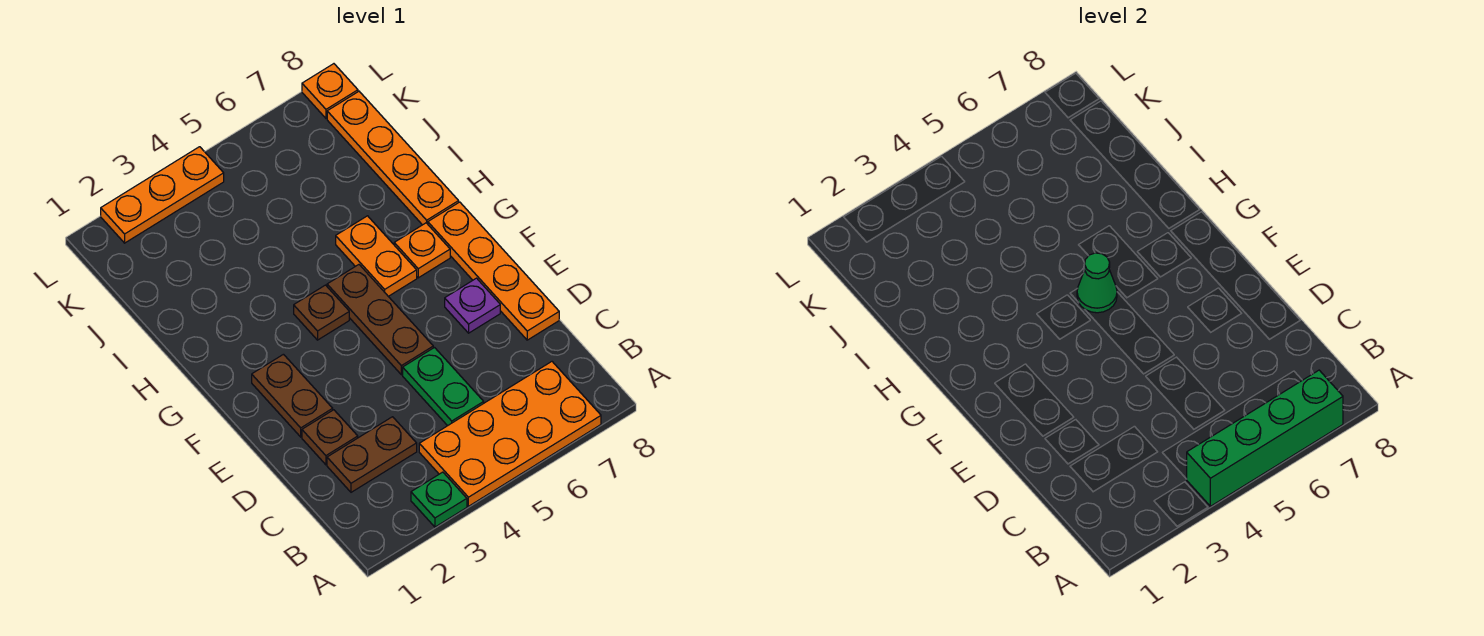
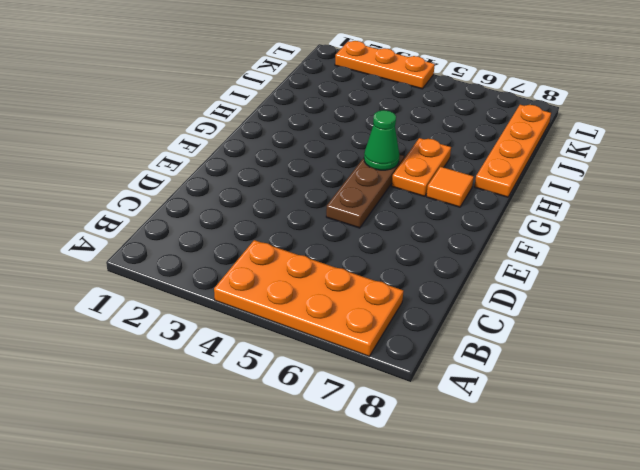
orange tile G7 level 1 -> orange plate G7 level 1
none -> green plate A3 level 1
none -> brown plate C2:C3 level 1
none -> green plate C5:D5 level 1

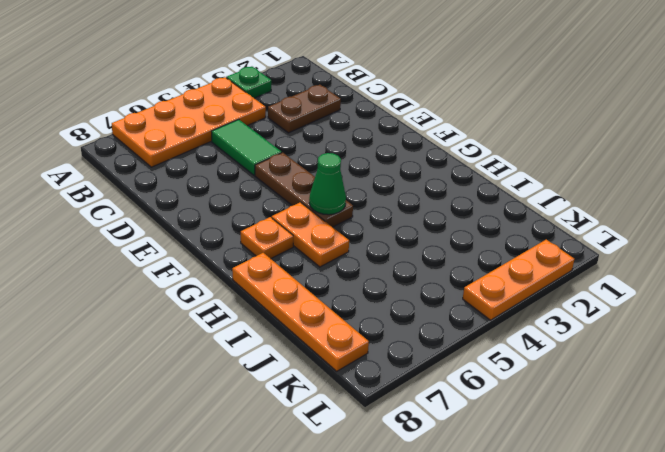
green tile C5:D5 level 1 -> green plate C5:D5 level 1
none -> brown plate D2 level 1
none -> orange plate D8:G8 level 1
none -> brown plate E2:F2 level 1

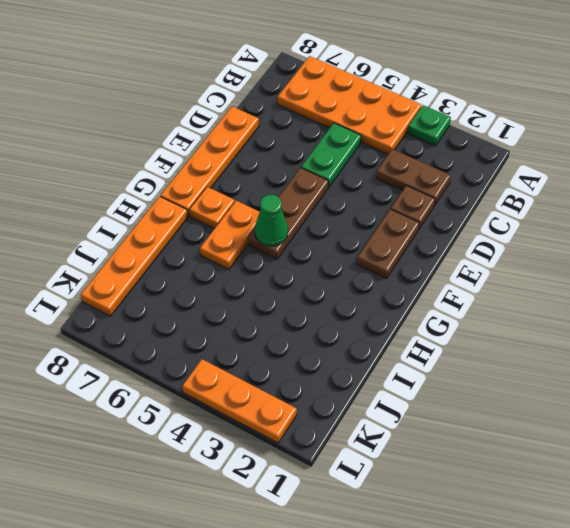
none -> purple plate E7 level 1
none -> brown plate G4 level 1
none -> orange plate L8 level 1

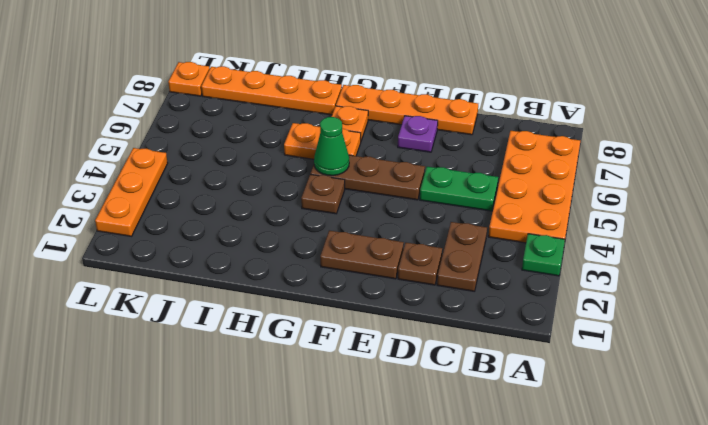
none -> green brick A4:A7 level 2

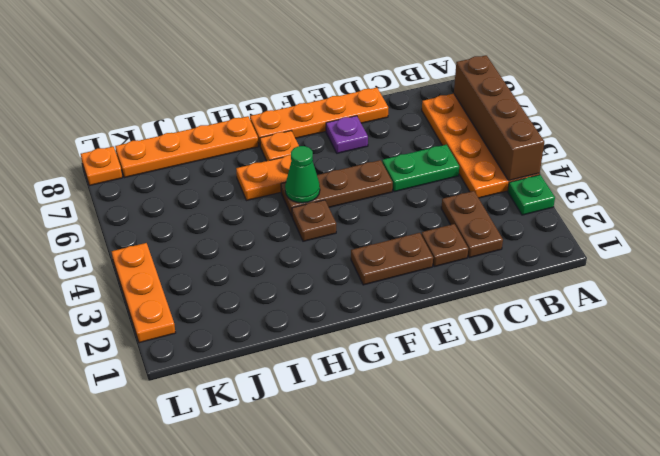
brown brick A4:A7 level 2 -> green brick A4:A7 level 2

